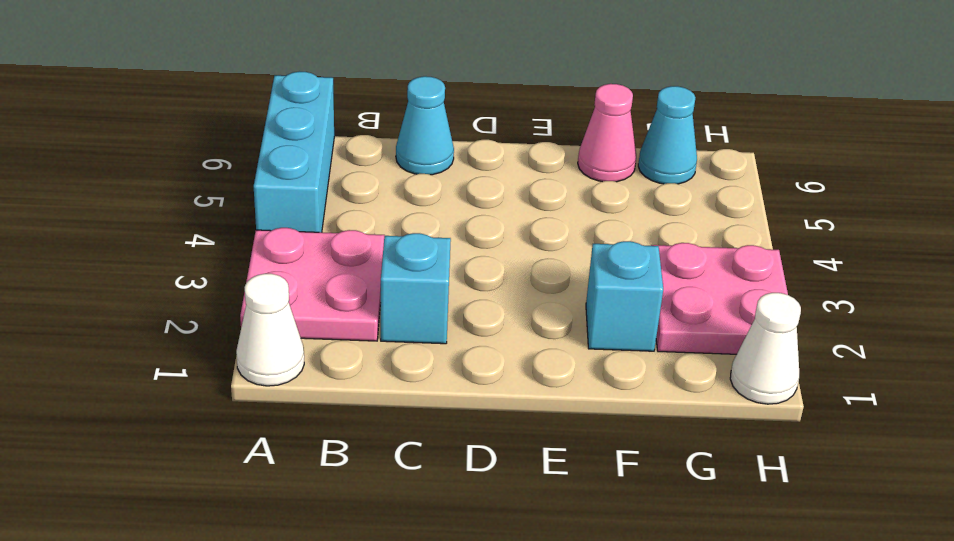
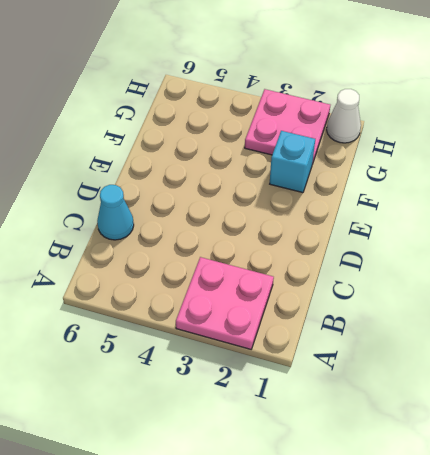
none -> white cone A1 level 1
none -> cyan brick A4:A6 level 1

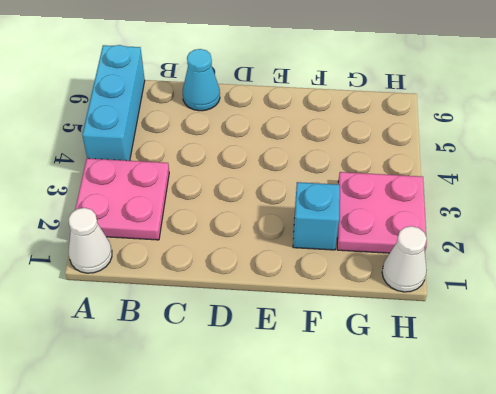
none -> cyan brick C2 level 1
none -> pink cone F6 level 1

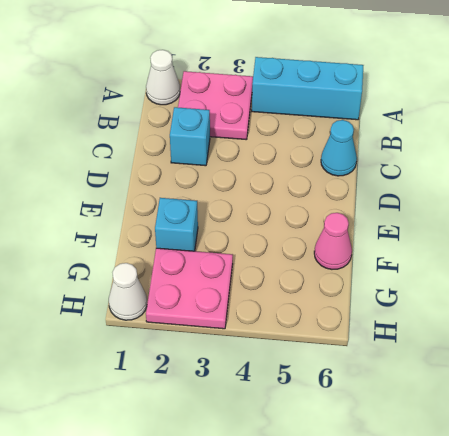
none -> cyan cone G6 level 1

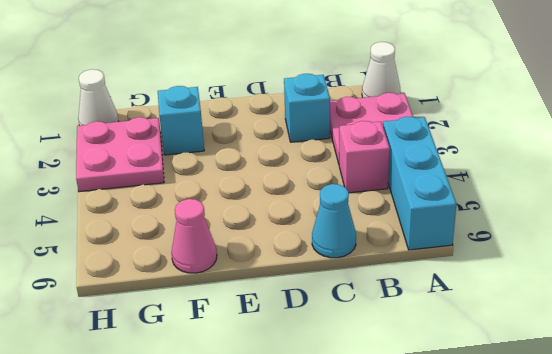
pink brick B4 level 1 -> none
none -> cyan cone G6 level 1

